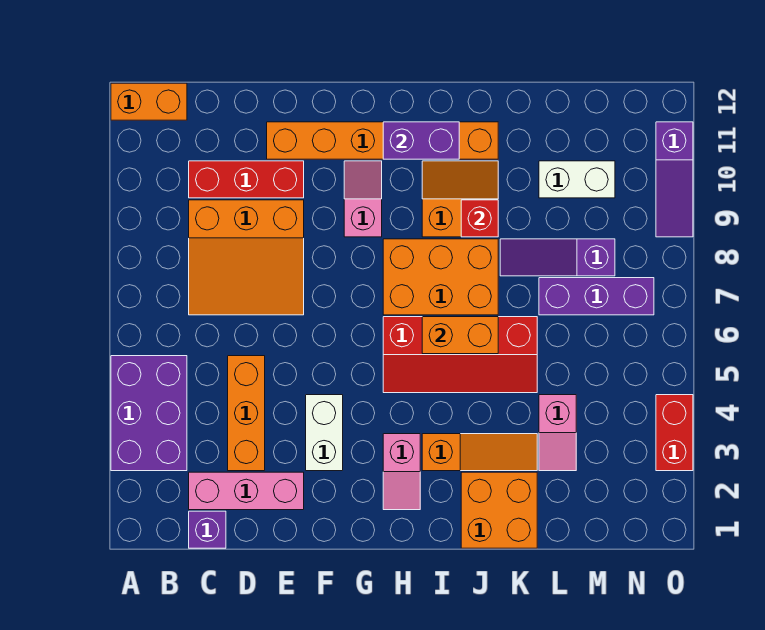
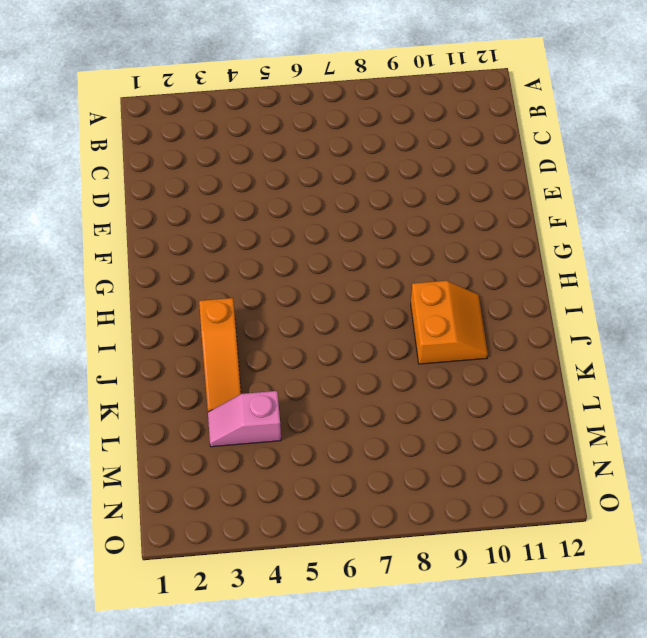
none -> purple brick A3:B5 level 1
none -> orange brick A12:B12 level 1
none -> purple brick C1 level 1

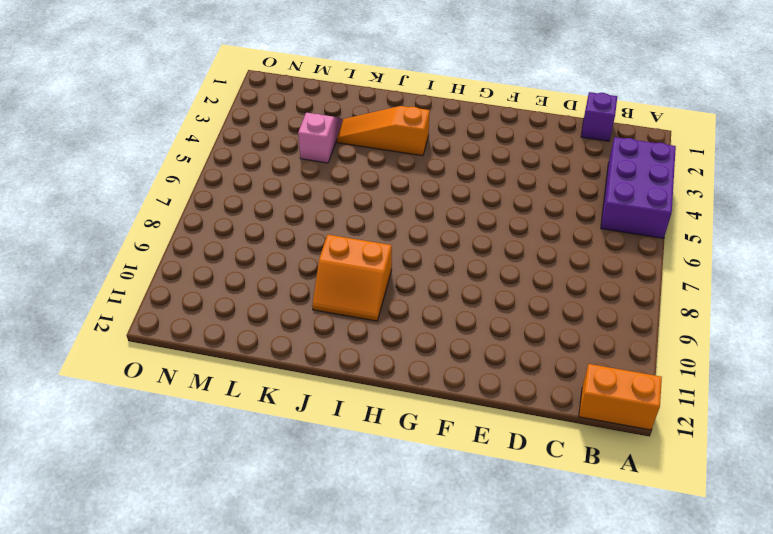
none -> pink brick C2:E2 level 1
none -> orange slope C7:E9 level 1 top 9
none -> red brick C10:E10 level 1

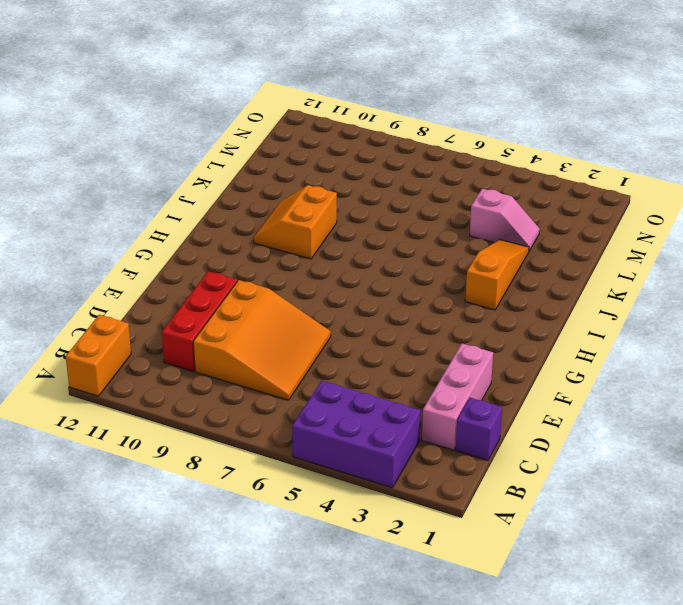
none -> orange brick D3:D5 level 1
none -> orange brick E11:J11 level 1
none -> white brick F3:F4 level 1

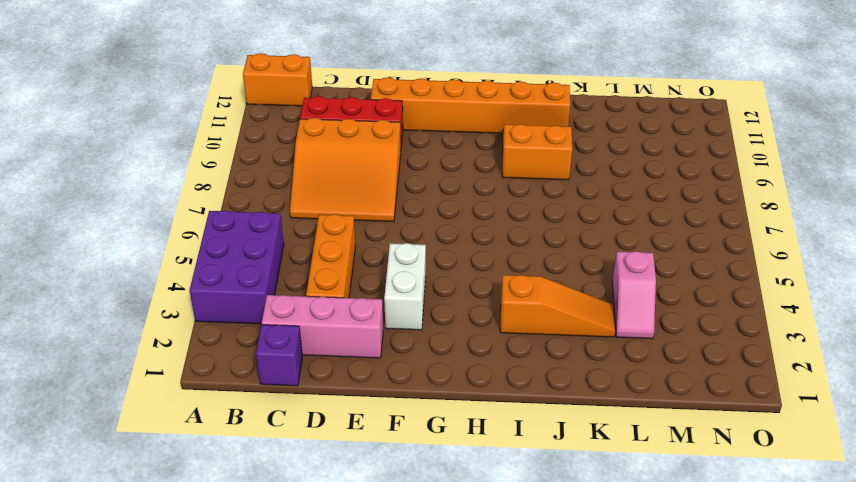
none -> pink slope G9:G10 level 1 top 9
none -> pink slope H2:H3 level 1 top 3
none -> red slope H5:K6 level 1 top 6

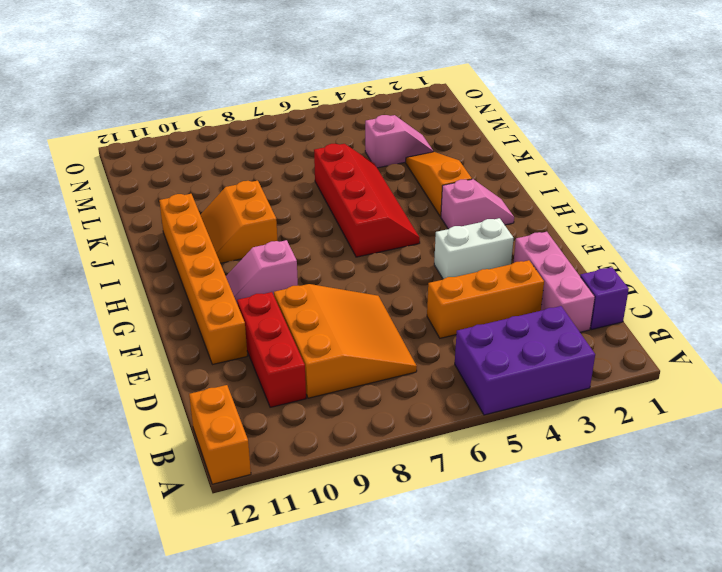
none -> orange brick H7:J8 level 1
none -> orange brick J1:K2 level 1
none -> purple slope K8:M8 level 1 top M

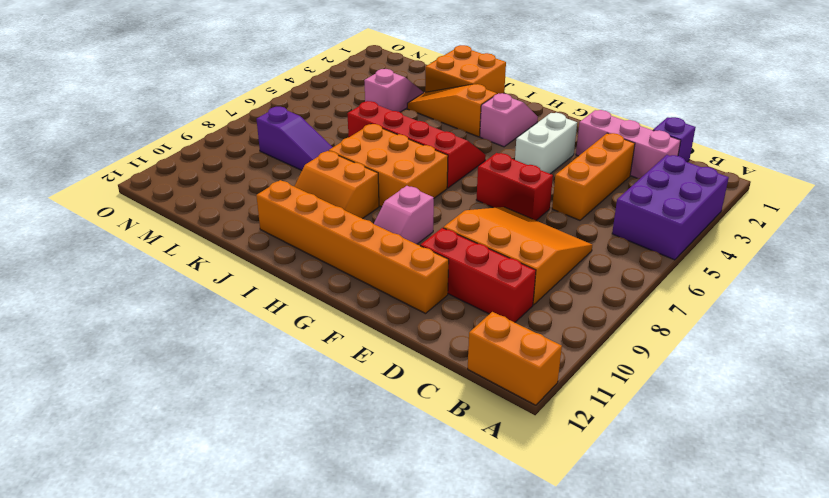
red brick E6:F6 level 1 -> red brick O3:O4 level 1
none -> purple brick L7:N7 level 1
none -> white brick L10:M10 level 1
none -> purple slope O9:O11 level 1 top 11

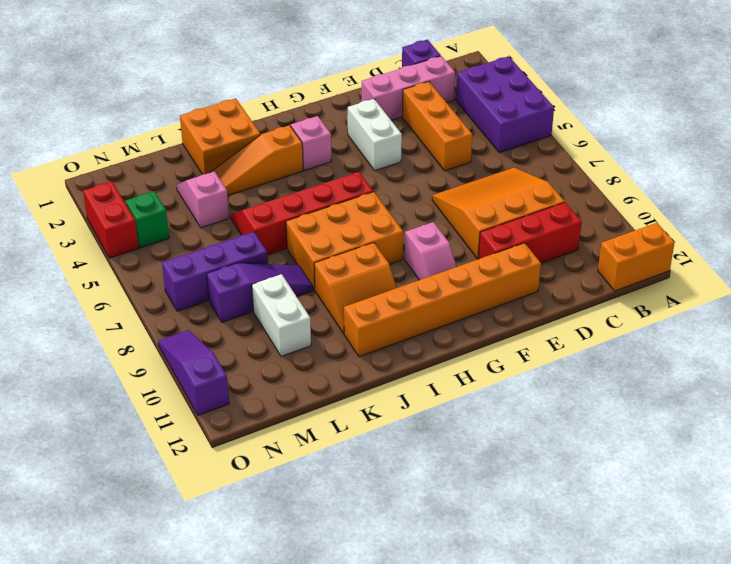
white brick L9:L10 level 1 -> white brick L10:M10 level 1
green brick N4 level 1 -> none
none -> purple brick H11:I11 level 2
none -> orange brick I6:J6 level 2
none -> red brick J9 level 2

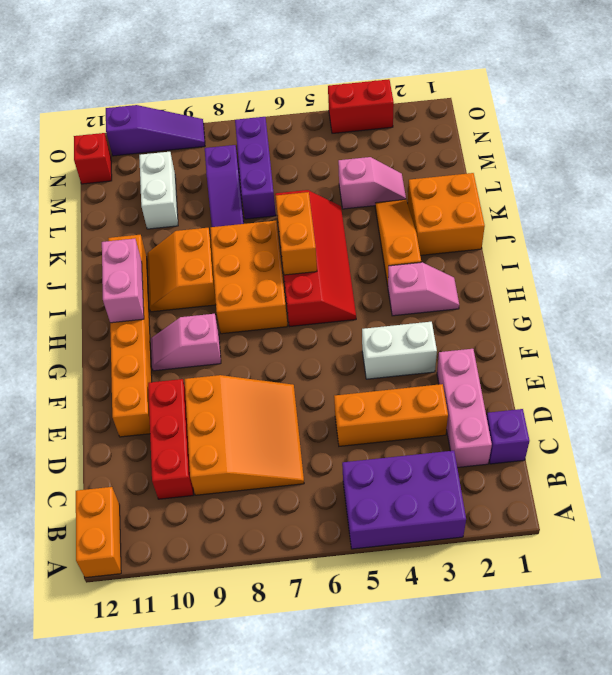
pink brick H11:I11 level 2 -> purple brick H11:I11 level 2
red brick N12 level 1 -> red brick J9 level 2

